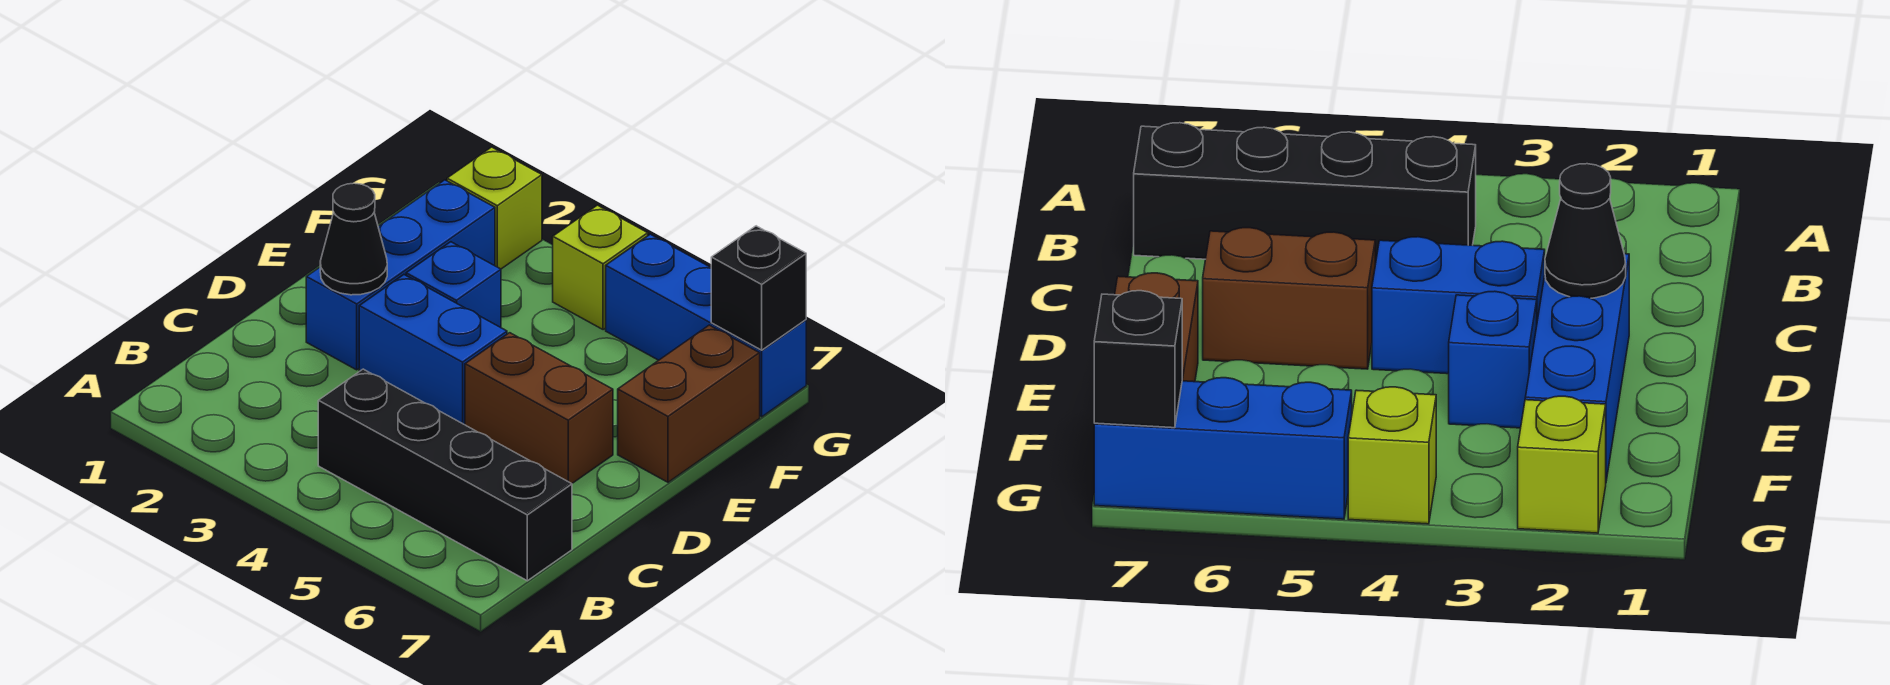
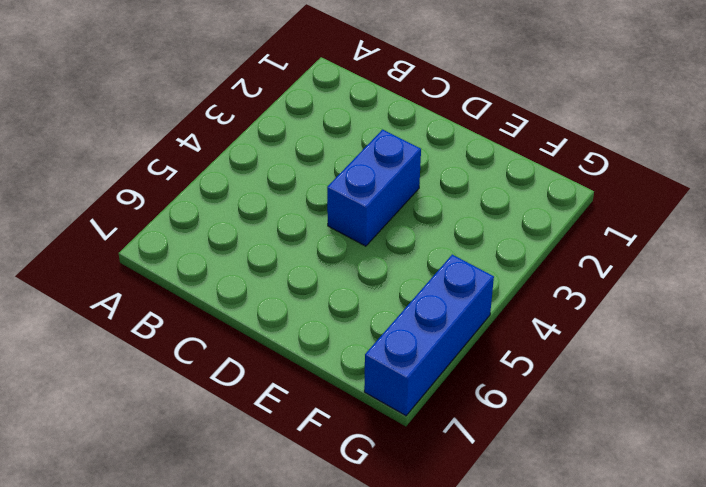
none -> black brick B4:B7 level 1
none -> blue brick D2:F2 level 1

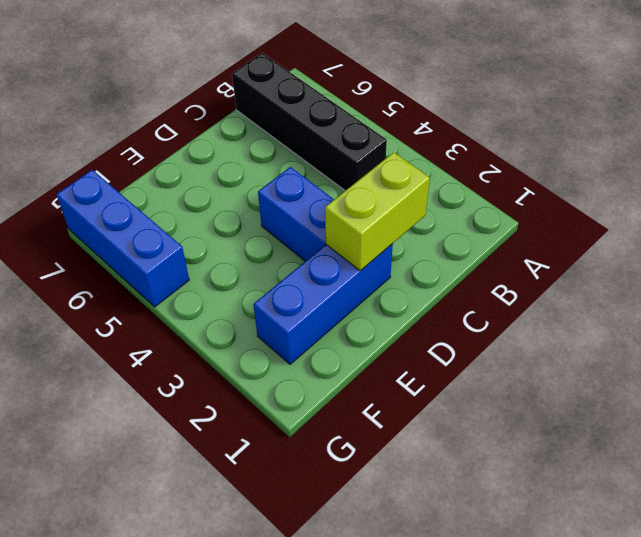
lime brick C2:D2 level 2 -> black cone D2 level 2
none -> brown brick D5:D6 level 1
none -> blue brick E3 level 1

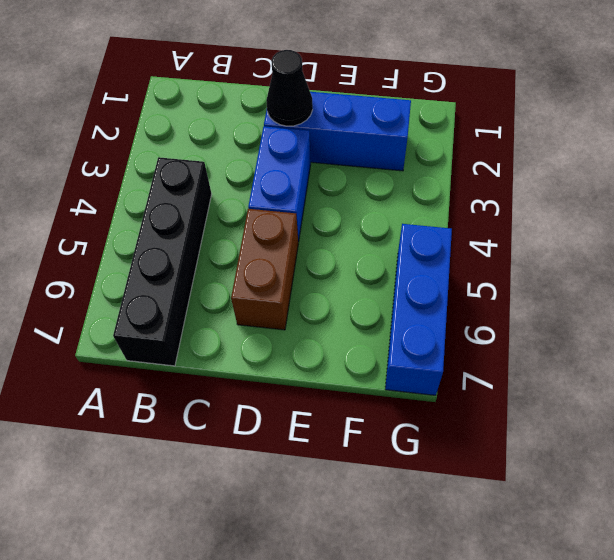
none -> blue brick E3 level 1
none -> brown brick E7:F7 level 1

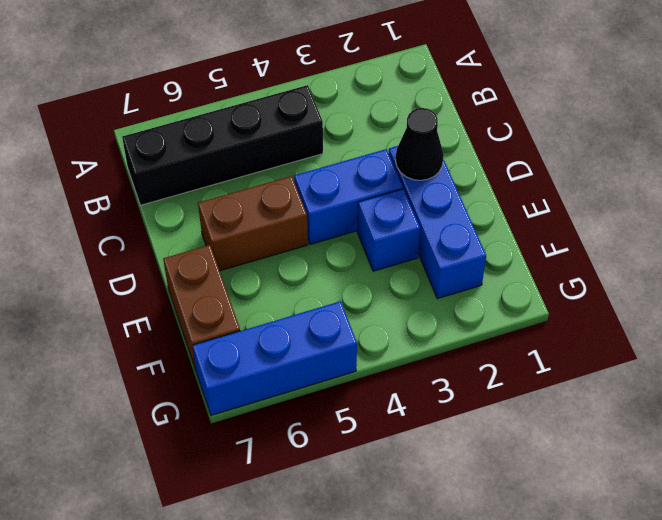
none -> lime brick G2 level 1
none -> lime brick G4 level 1

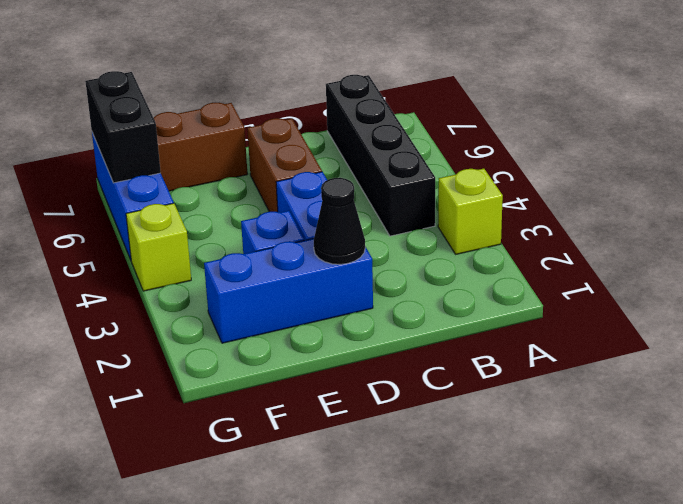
lime brick A3 level 1 -> lime brick G2 level 1
black brick G6:G7 level 2 -> black brick G7 level 2

